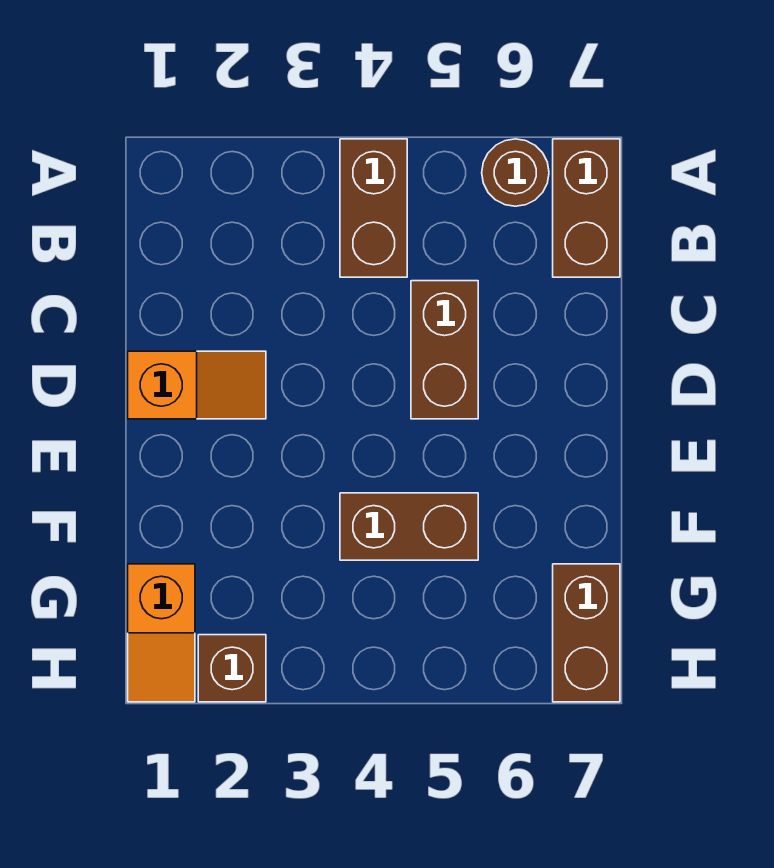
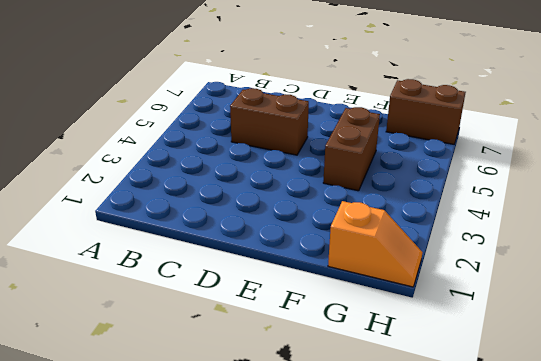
none -> brown brick A4:B4 level 1
none -> brown round brick A6 level 1

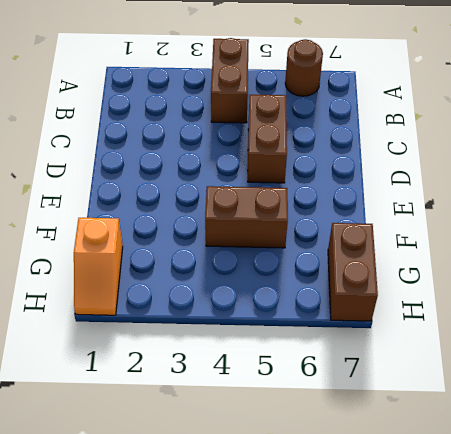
none -> brown brick A7:B7 level 1
none -> orange slope D1:D2 level 1 top 1

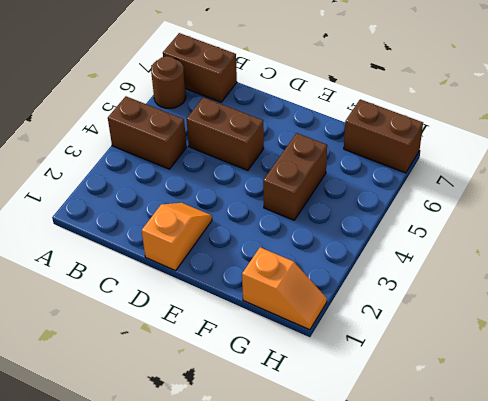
none -> brown brick H2 level 1

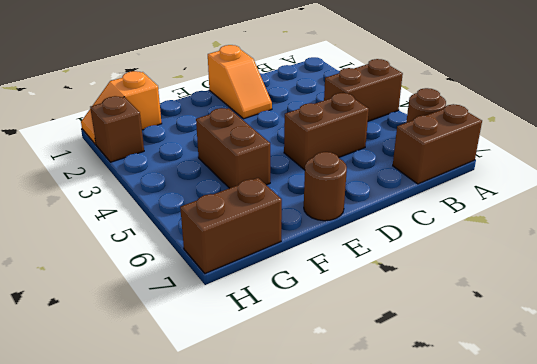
brown round brick E7 level 1 -> none

